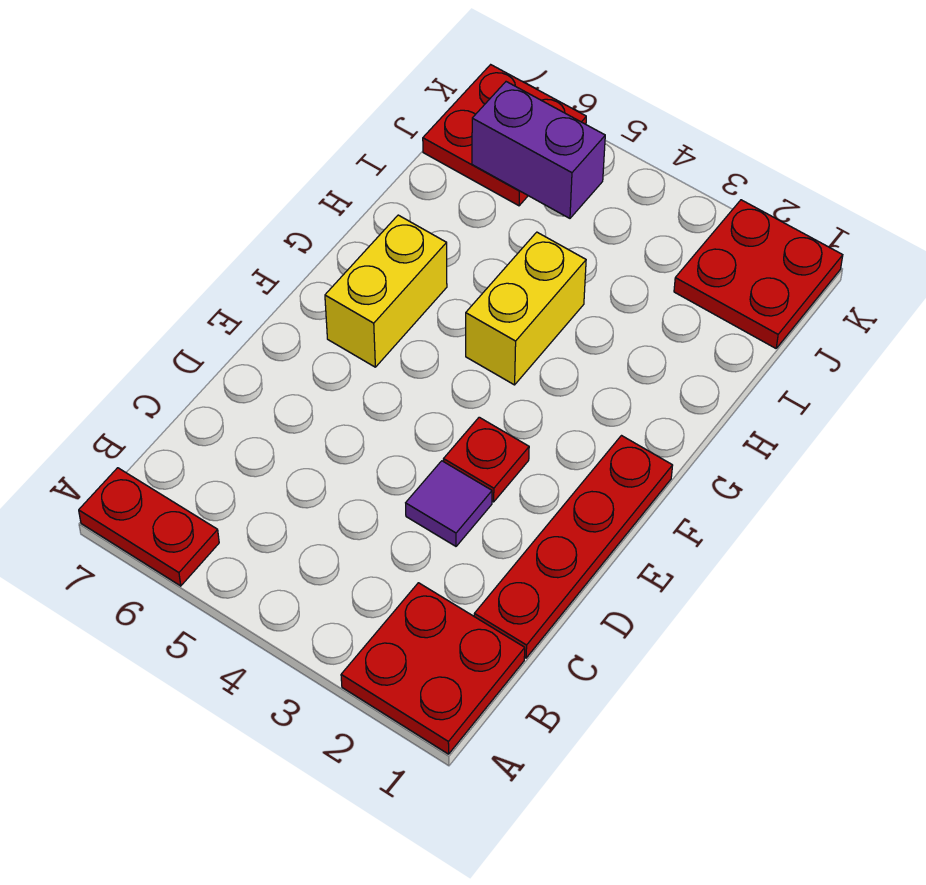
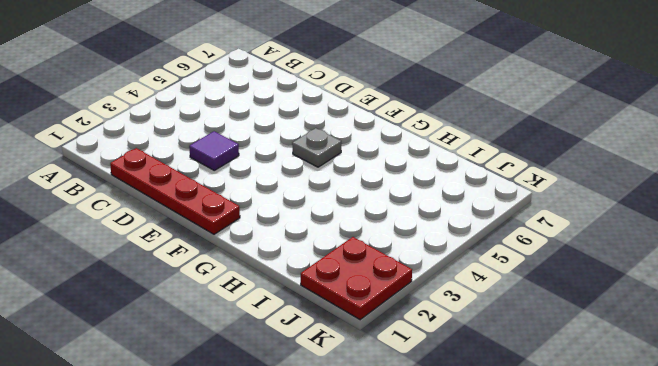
grey plate F5 level 1 -> none
none -> red plate A1:B2 level 1
none -> red plate A6:A7 level 1

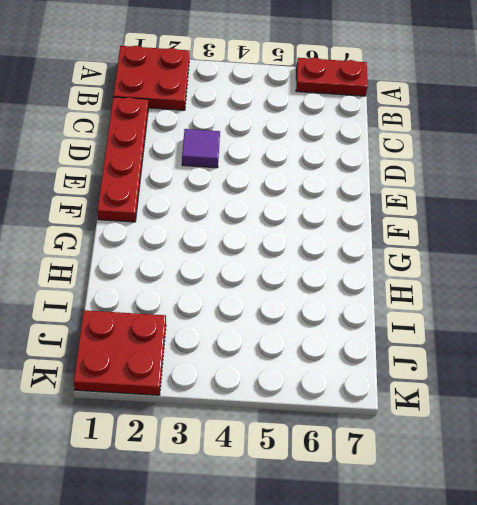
none -> red plate E3 level 1
none -> yellow brick F6:G6 level 1

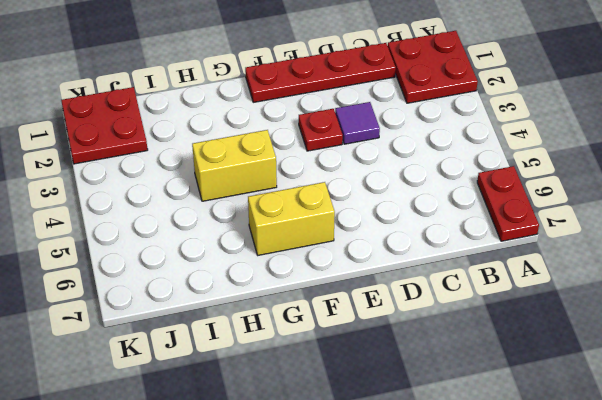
none -> red plate J6:K7 level 1
none -> purple brick J5:J6 level 2

